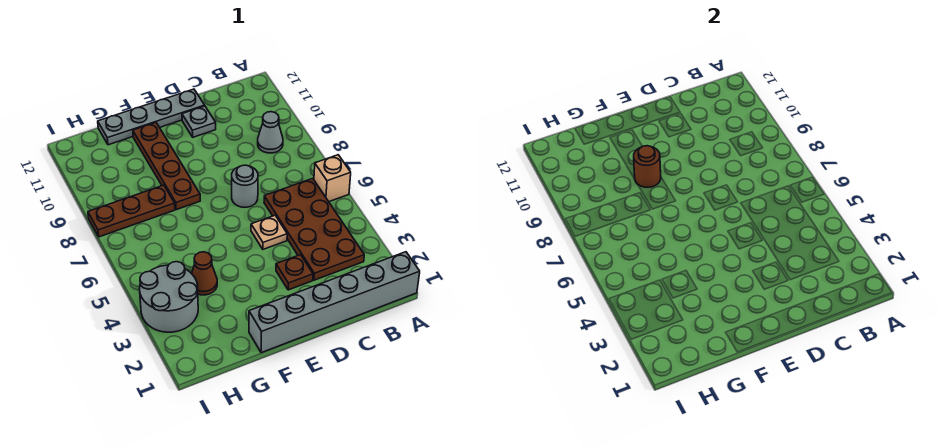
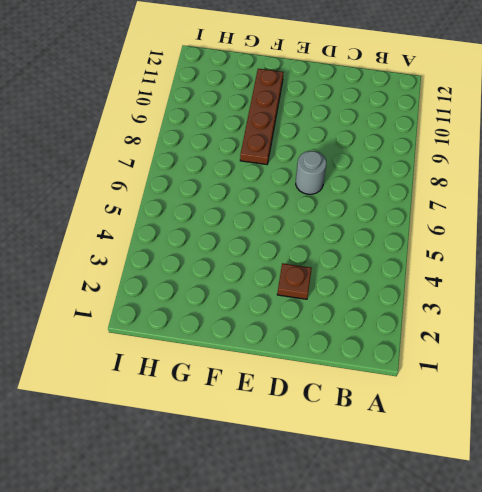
none -> grey brick A1:F1 level 1
none -> tan brick A6 level 1
none -> brown plate B3:C6 level 1

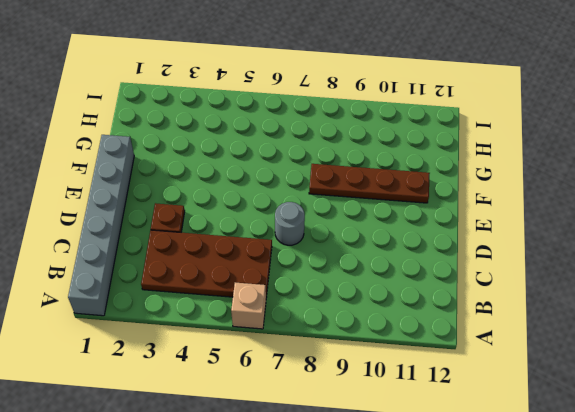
none -> grey cone B9 level 1
none -> tan plate D5 level 1
none -> grey plate D11 level 1

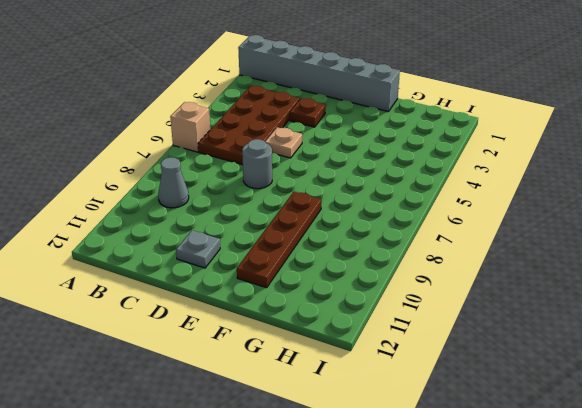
none -> grey plate D12:G12 level 1
none -> brown cone G4 level 1
none -> brown plate G8:I8 level 1

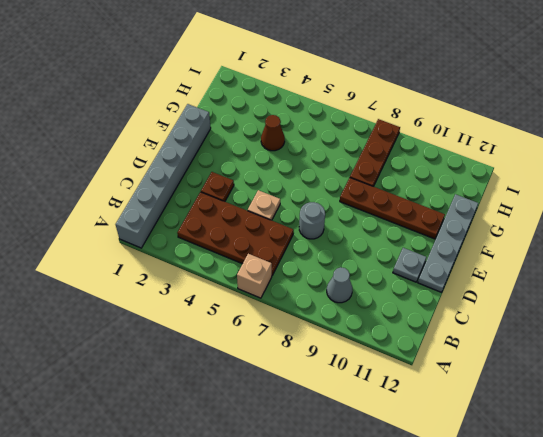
none -> grey round brick H3:I4 level 1
none -> brown round brick F9 level 2

